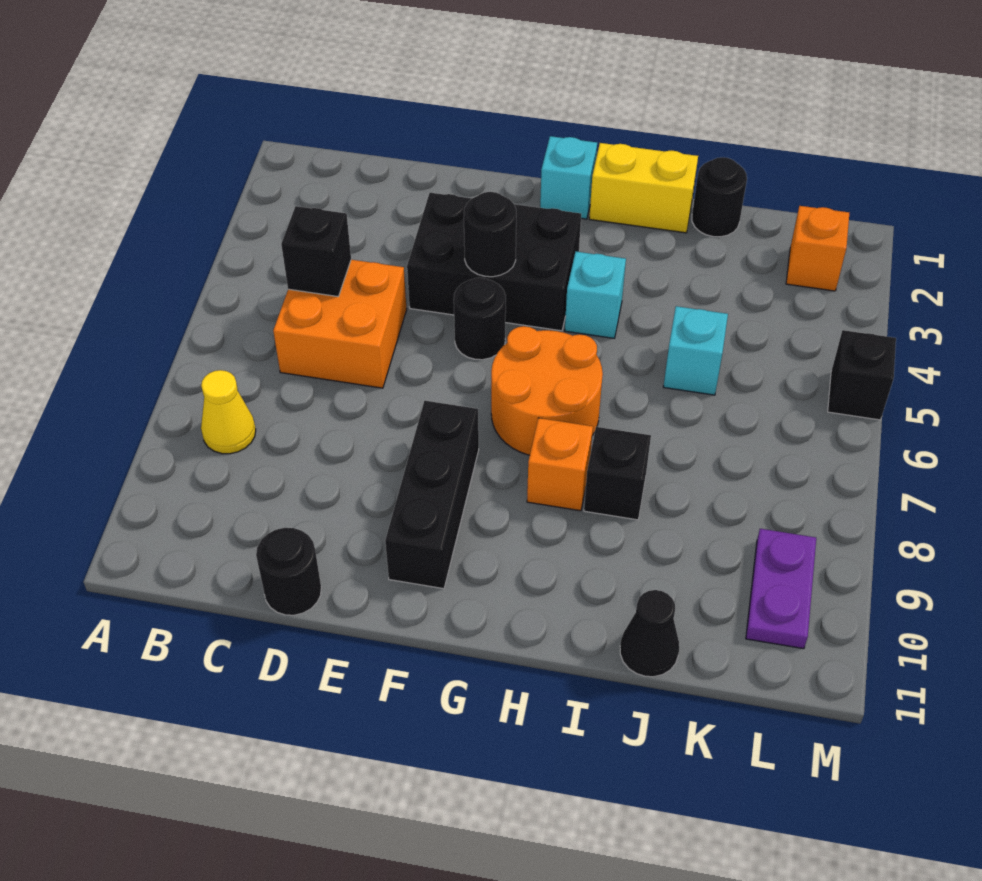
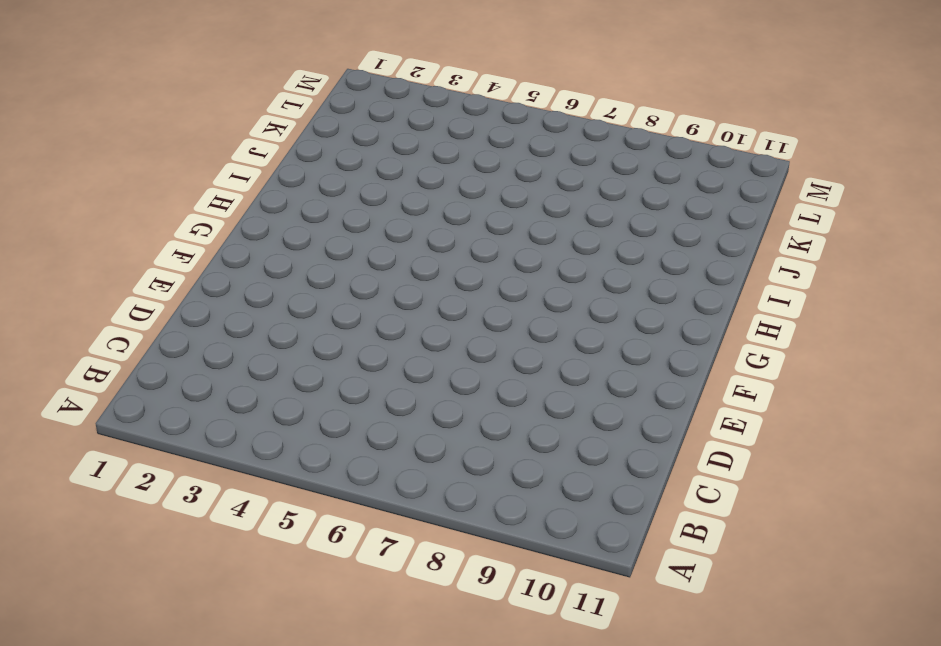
none -> yellow cone B8 level 1
none -> orange brick C5:D6 level 1
none -> black round brick D11 level 1

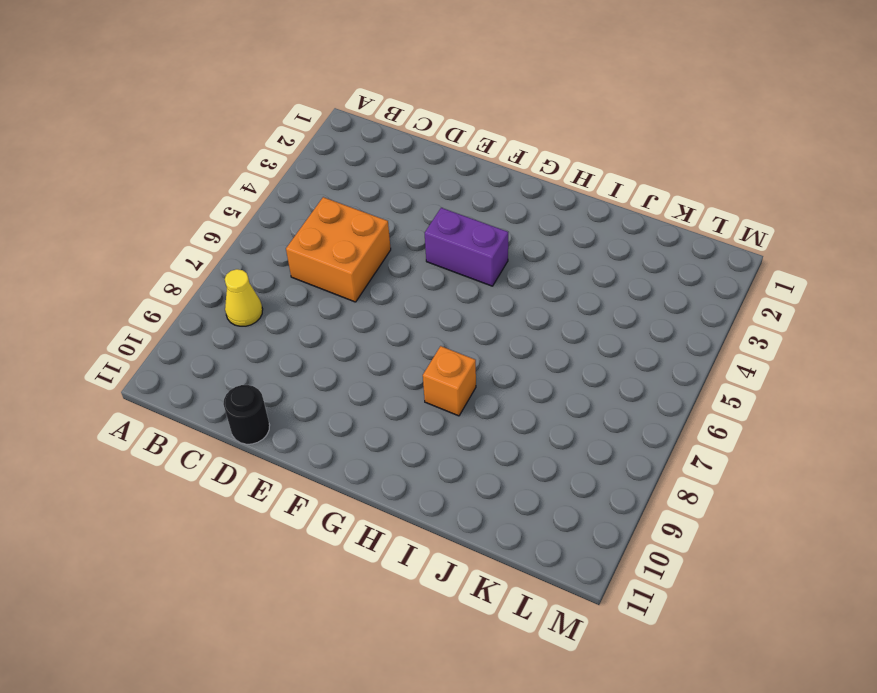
purple brick F4:G4 level 1 -> black brick E3:G4 level 1
none -> black round brick F5 level 1
none -> black brick F8:F10 level 1
none -> cyan brick G1 level 1

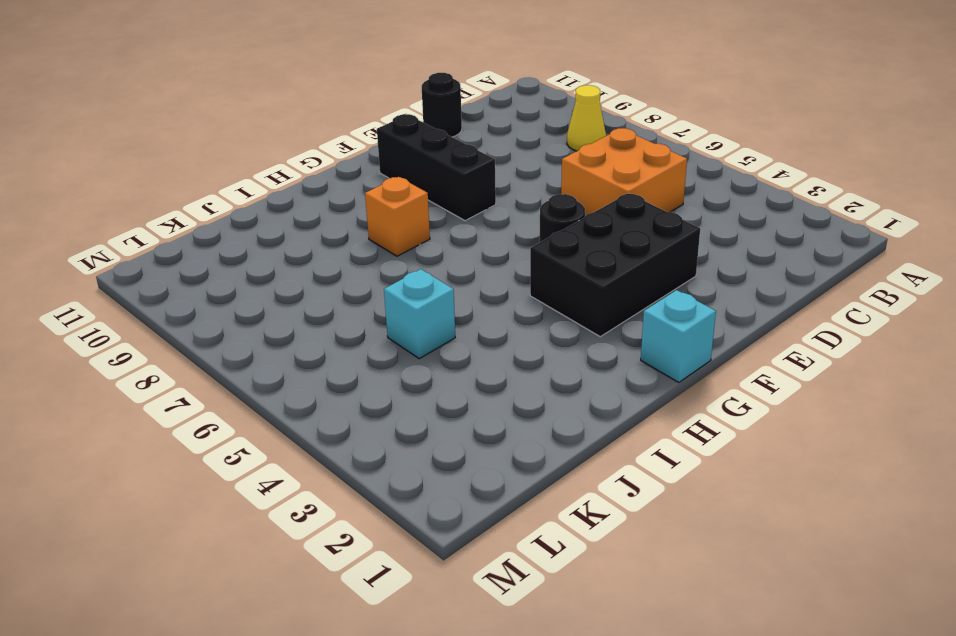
none -> orange round brick G6:H7 level 1
none -> yellow brick H1:I1 level 1
none -> cyan brick H4 level 1

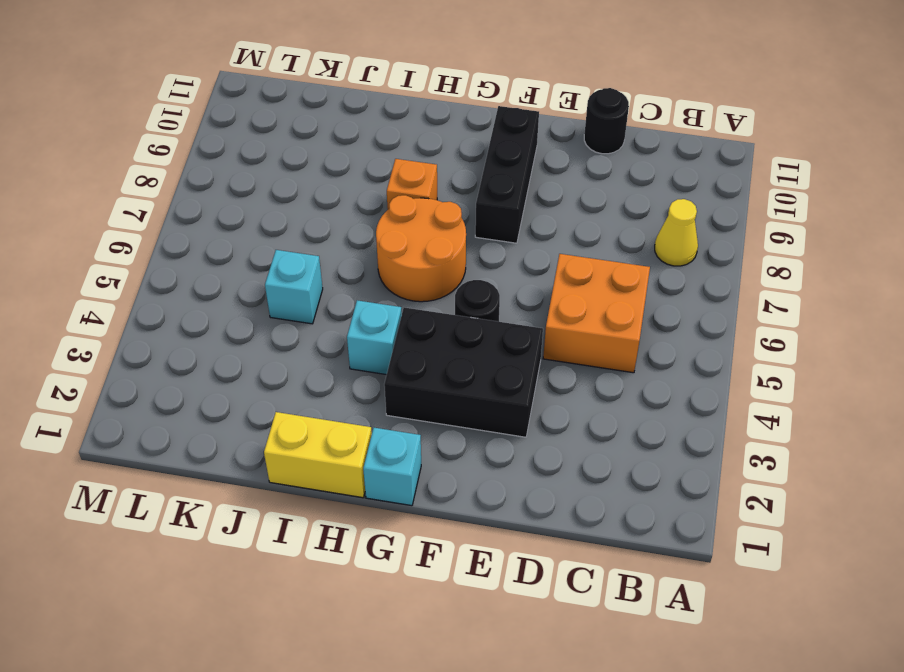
none -> black brick I8 level 1
none -> black round brick J1 level 1
none -> black cone J11 level 1

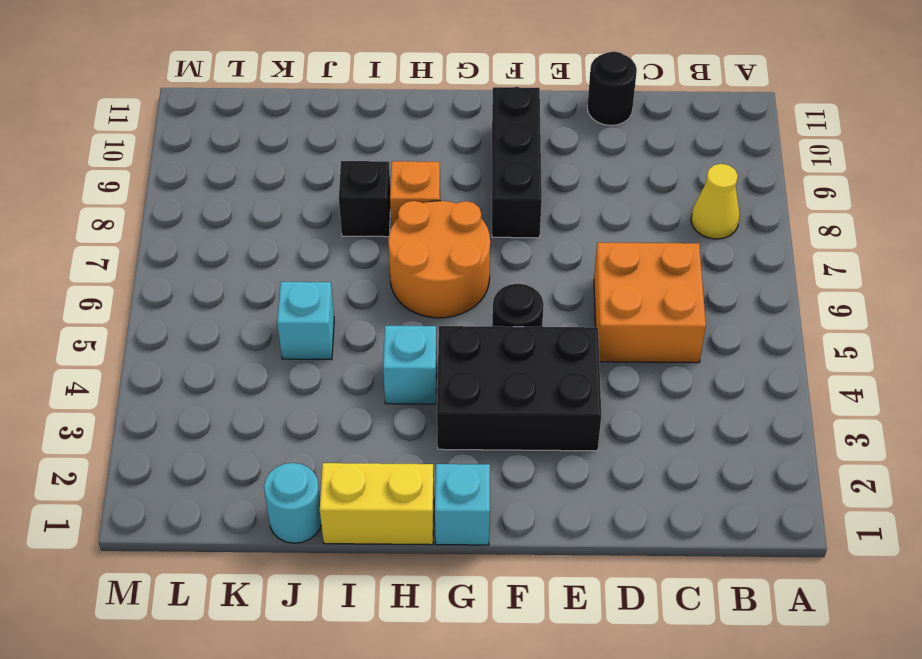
cyan round brick J1 level 1 -> black round brick J1 level 1
none -> black cone J11 level 1
none -> orange brick L2 level 1
none -> purple plate L9:L10 level 1

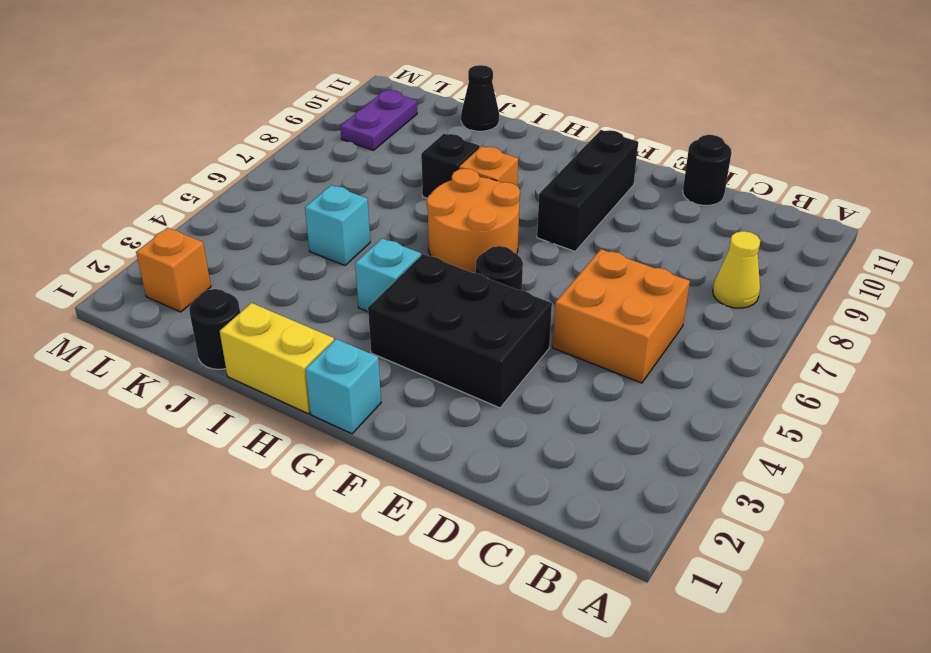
none -> black brick M5 level 1
none -> black brick C5 level 2
none -> black round brick F4 level 2

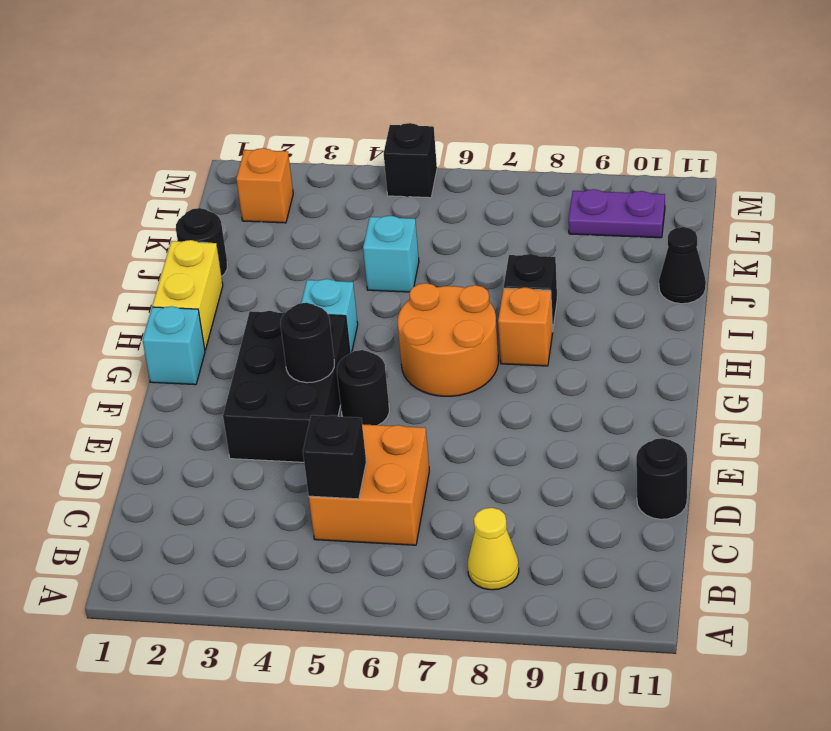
none -> black brick F8:F10 level 1

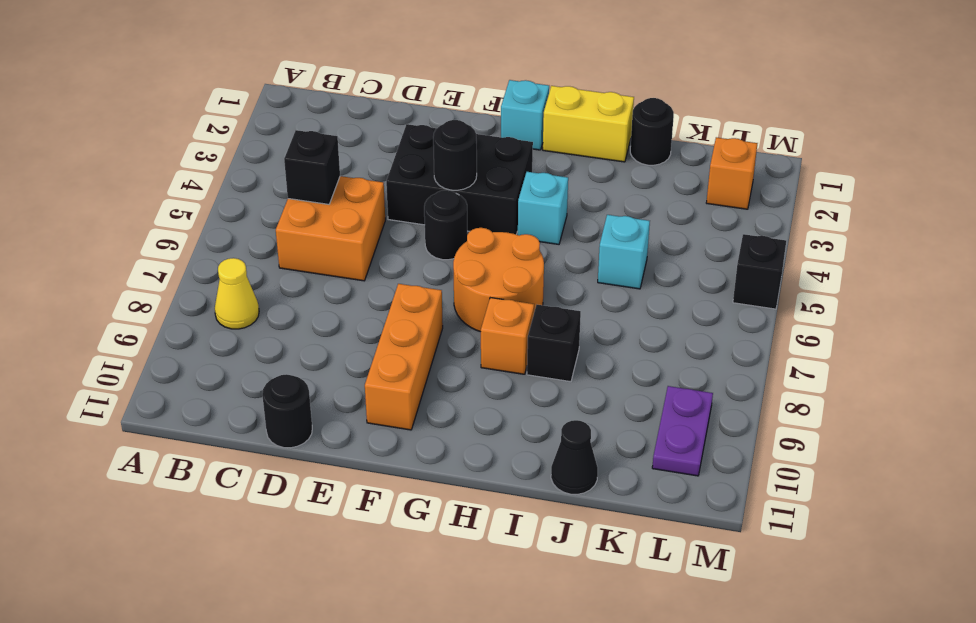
orange brick F8:F10 level 1 -> black brick F8:F10 level 1

